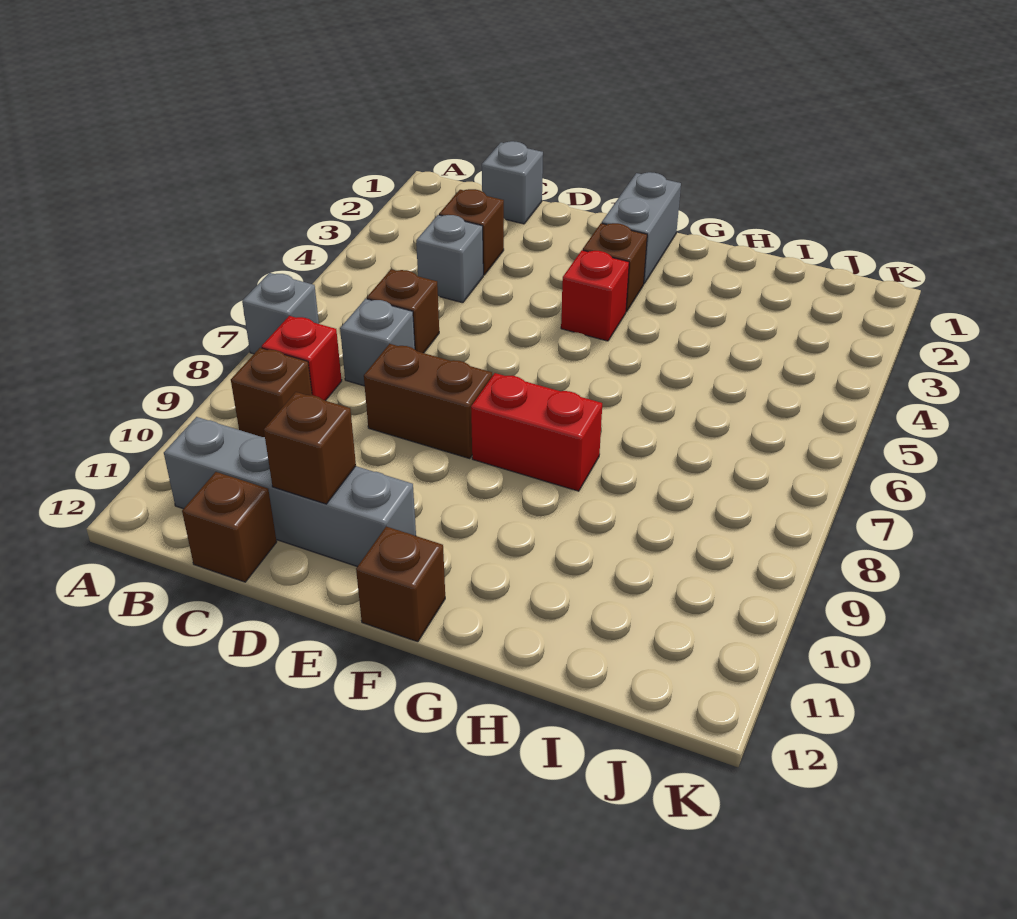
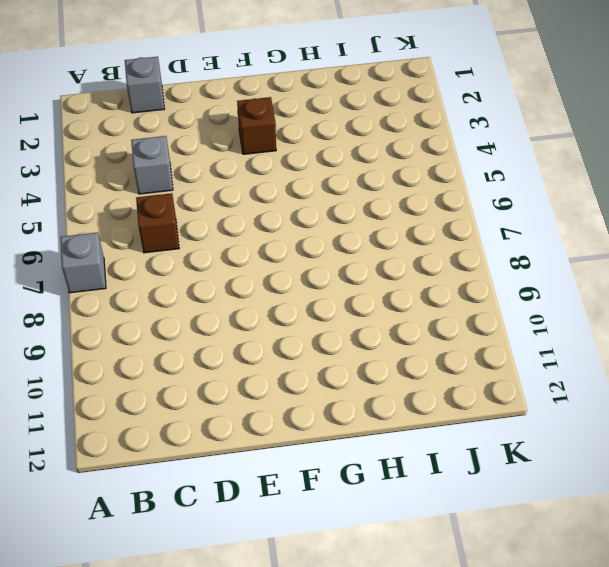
none -> red brick B8 level 1
none -> brown brick B9 level 1
none -> grey brick B11:E11 level 1

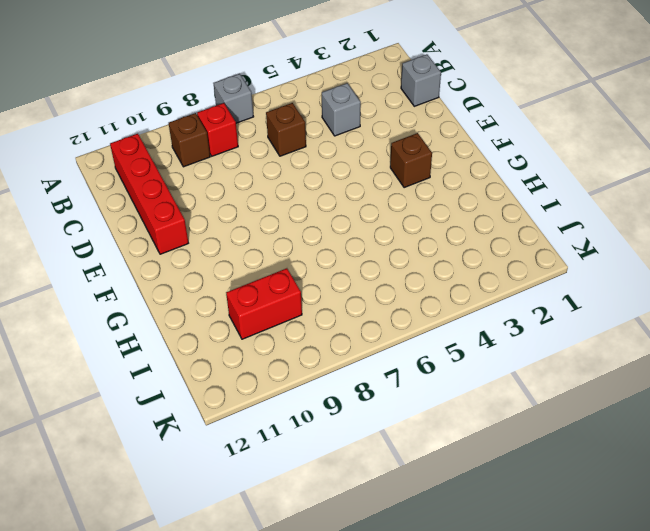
red brick B11:E11 level 1 -> grey brick B11:E11 level 1
red brick I9:I10 level 1 -> red brick F8:G8 level 1
none -> brown brick C3 level 1
none -> grey brick C7 level 1
none -> brown brick C12 level 1

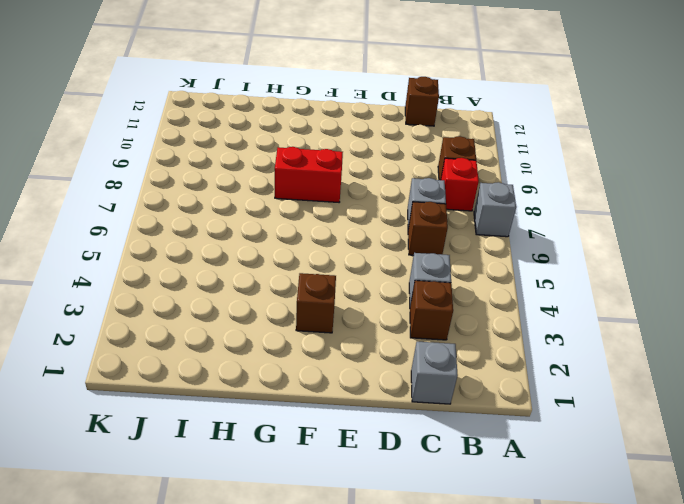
none -> grey brick B11:E11 level 1
none -> brown brick D8:E8 level 1
none -> grey brick F1:F2 level 1

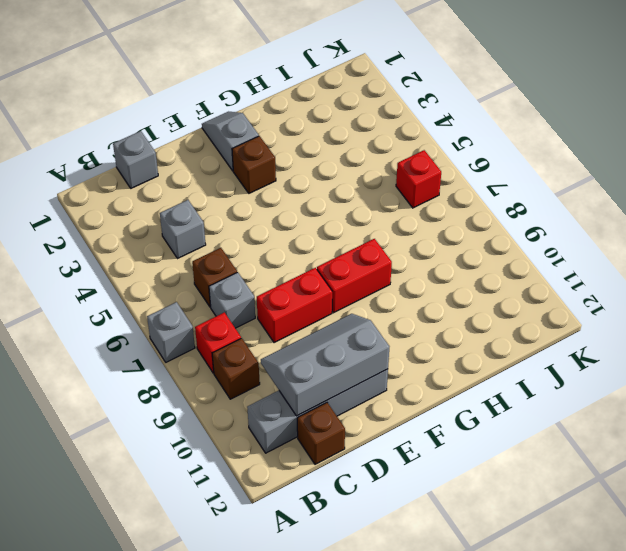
grey slope C10:E11 level 2 top 11 -> brown brick D11 level 2
red brick D8:E8 level 1 -> brown brick D8:E8 level 1
grey slope F1:F2 level 1 top 2 -> grey brick F1:F2 level 1
red brick J6 level 1 -> red brick F4 level 1
none -> brown brick C3 level 1
none -> brown brick F12 level 1

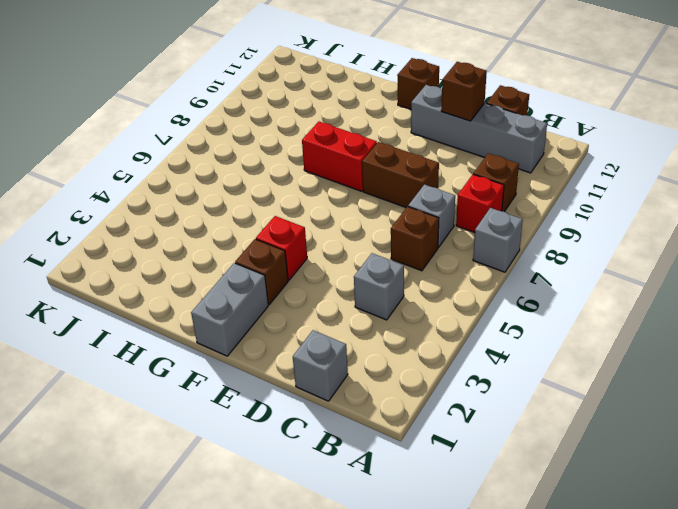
none -> brown brick C3 level 1

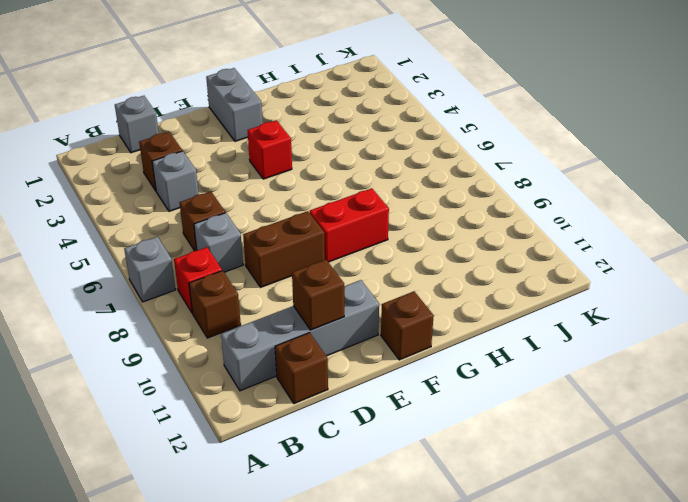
none -> brown brick F3 level 1

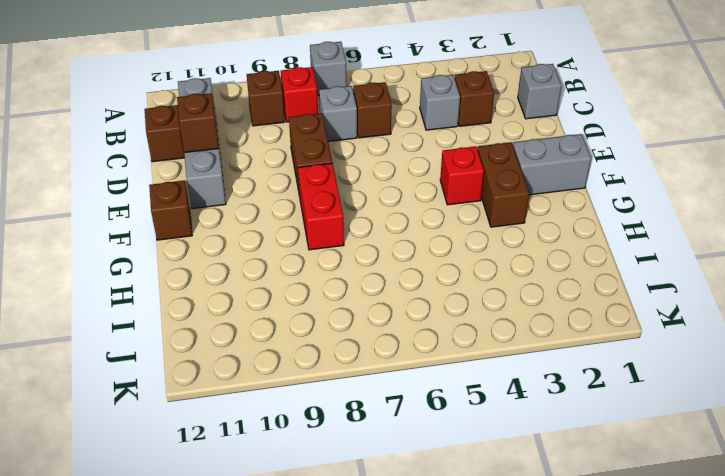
brown brick F3:G3 level 1 -> brown brick F3 level 1

